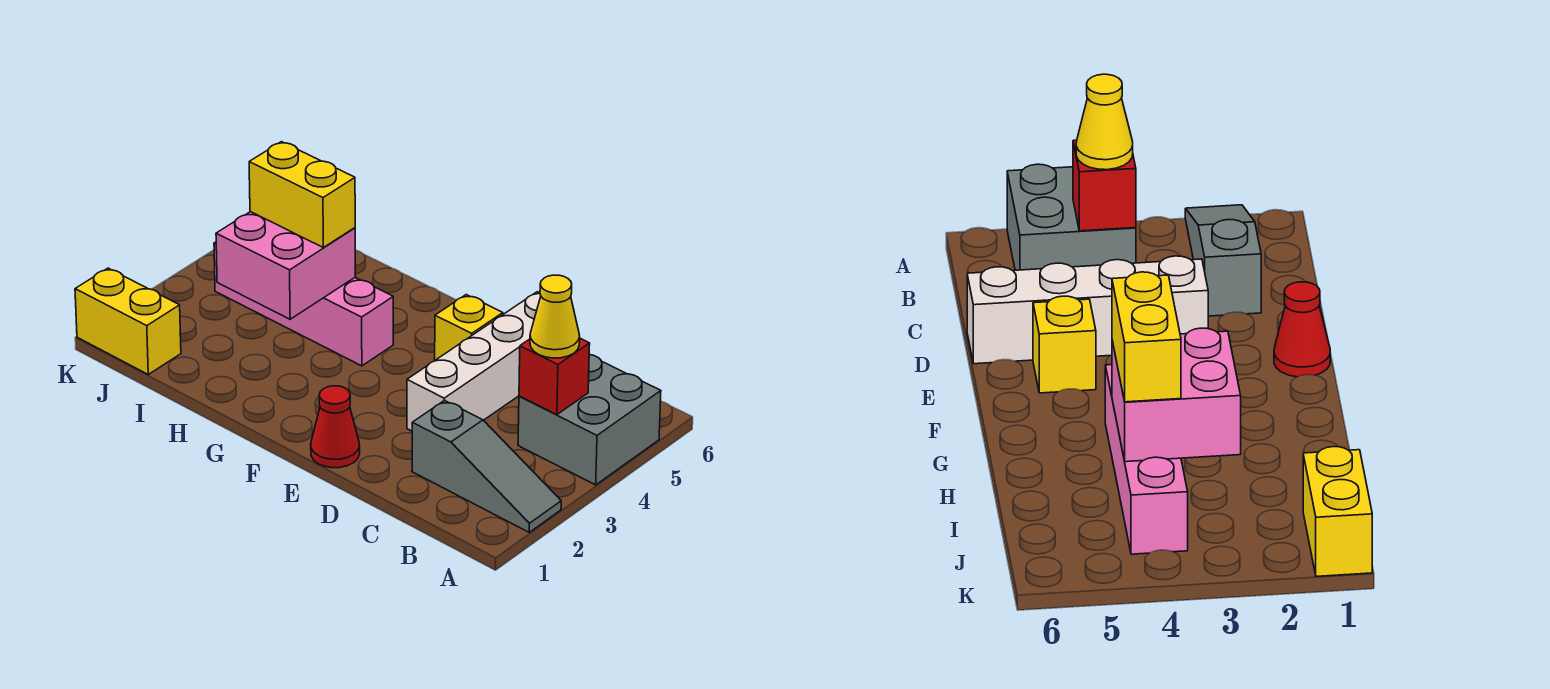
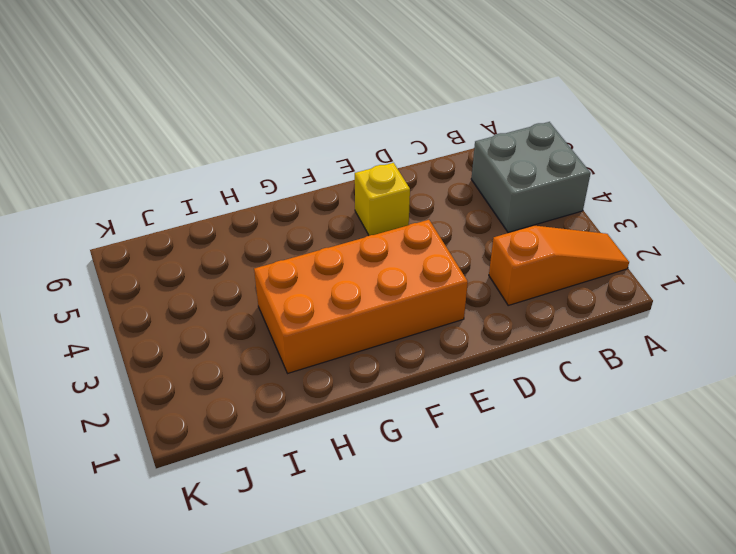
orange slope A2:C2 level 1 top C -> grey slope A2:C2 level 1 top C
orange brick E2:H3 level 1 -> none
none -> white brick D3:D6 level 1
none -> red cone E1 level 1

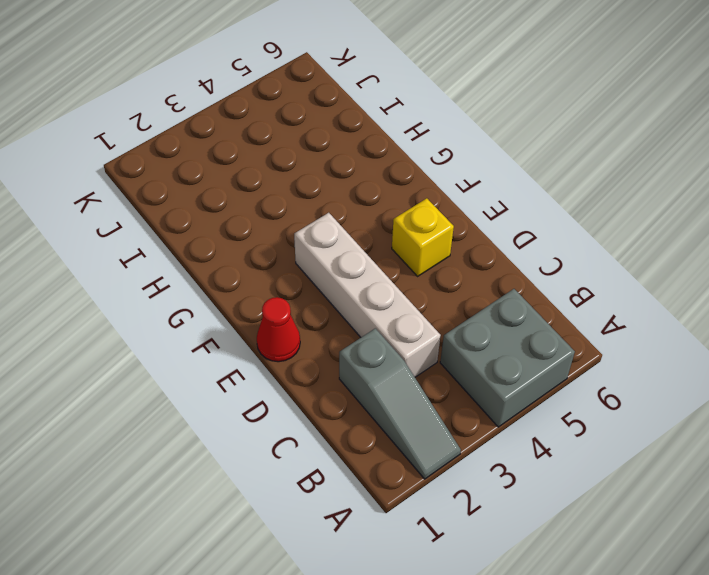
white brick C3:F3 level 1 -> white brick D3:D6 level 1
none -> pink brick G4:J4 level 1
none -> yellow brick J1:K1 level 1

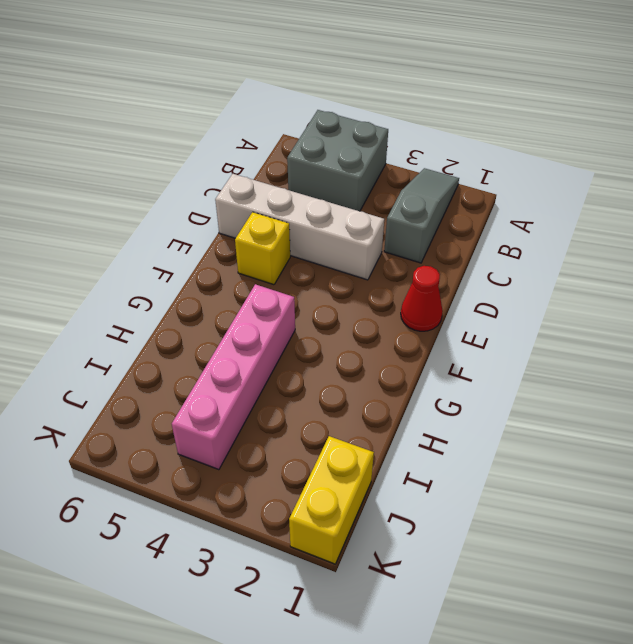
none -> red brick B4 level 2
none -> pink brick H3:I4 level 2

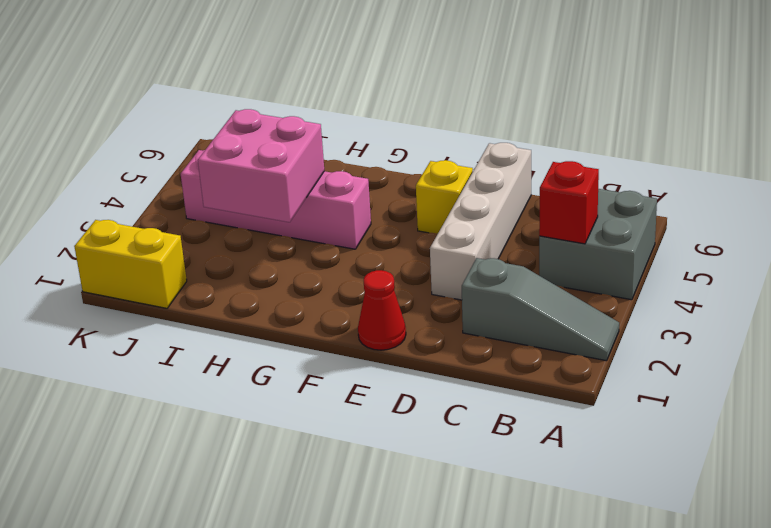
none -> yellow cone B4 level 3
none -> yellow brick H4:I4 level 3

